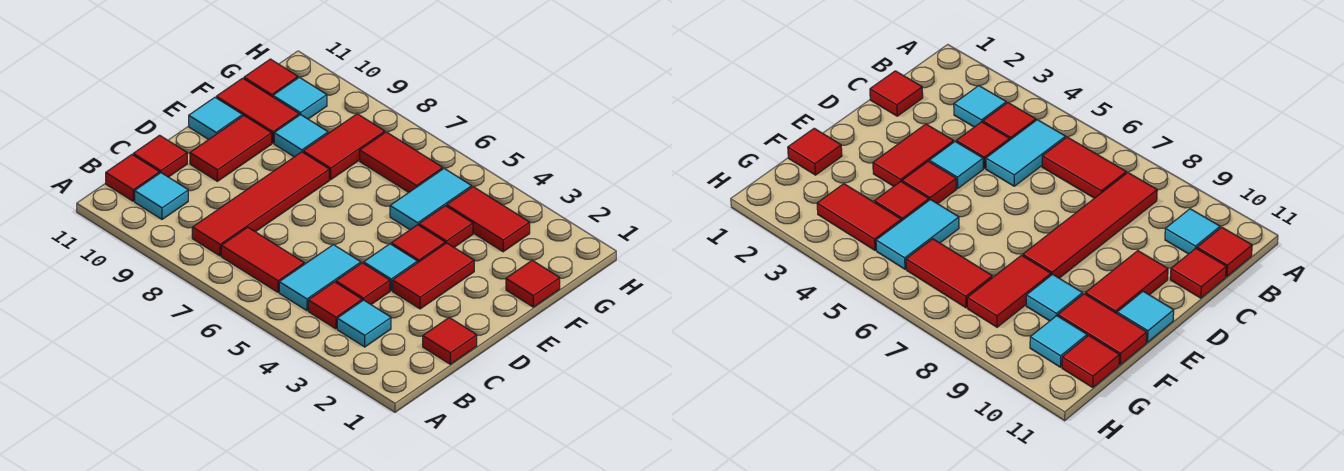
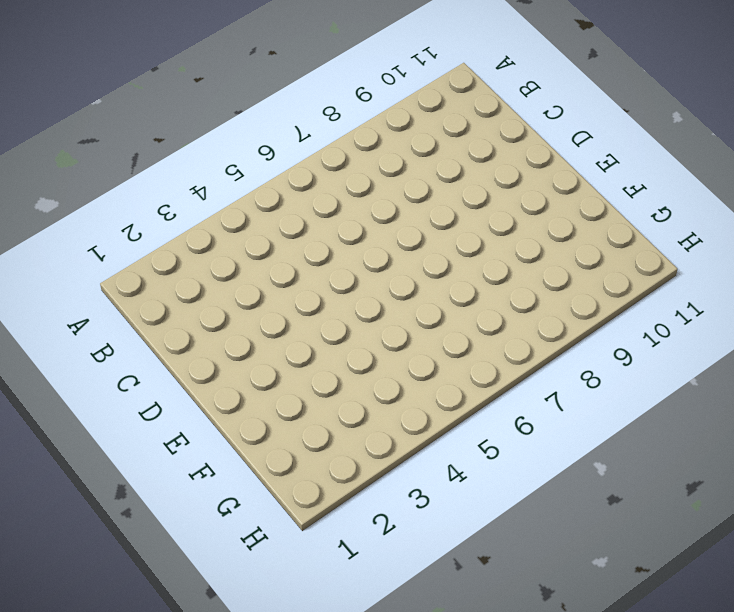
none -> cyan tile B3 level 1
none -> red tile B4 level 1
none -> cyan tile B5:C5 level 1

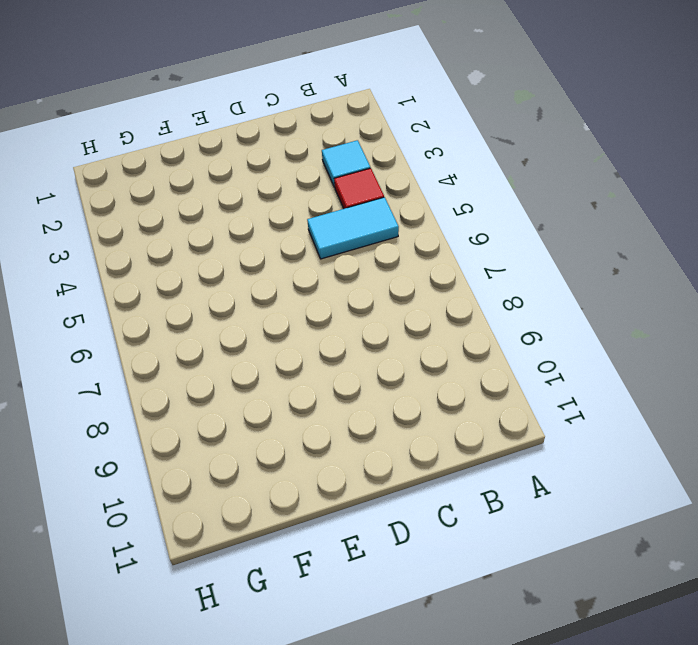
none -> red tile B6:B7 level 1
none -> red tile B8:E8 level 1
none -> cyan tile B10 level 1

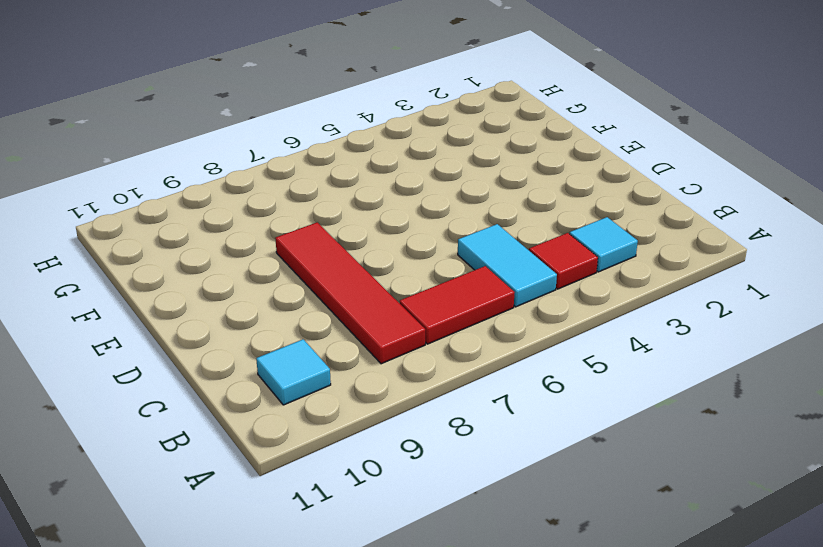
none -> red tile B11 level 1
none -> red tile C1 level 1
none -> red tile C4 level 1

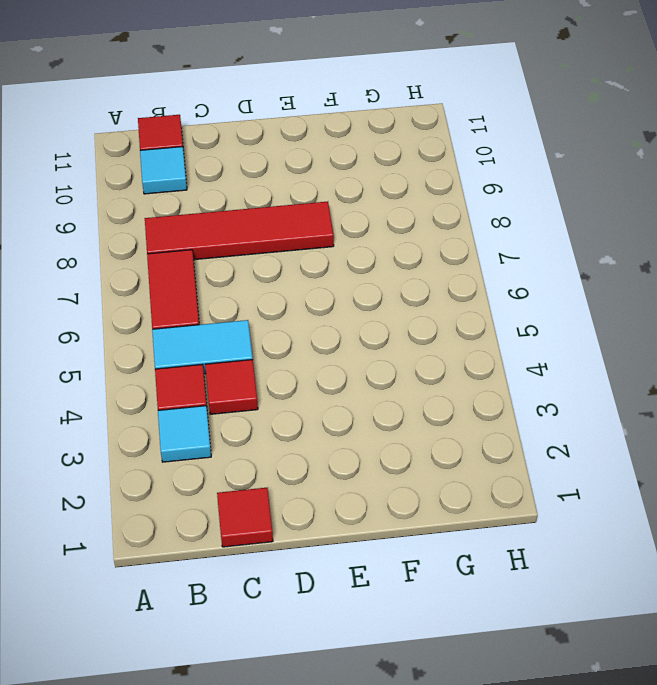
none -> red tile C11 level 1
none -> red tile D3:E3 level 1
none -> cyan tile D4 level 1

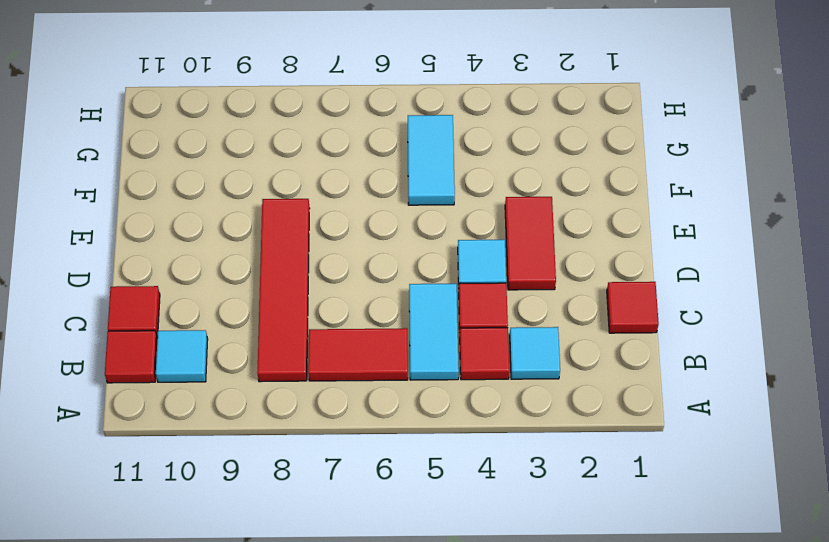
none -> red tile D10:E10 level 1
none -> red tile E4 level 1
none -> cyan tile E11 level 1

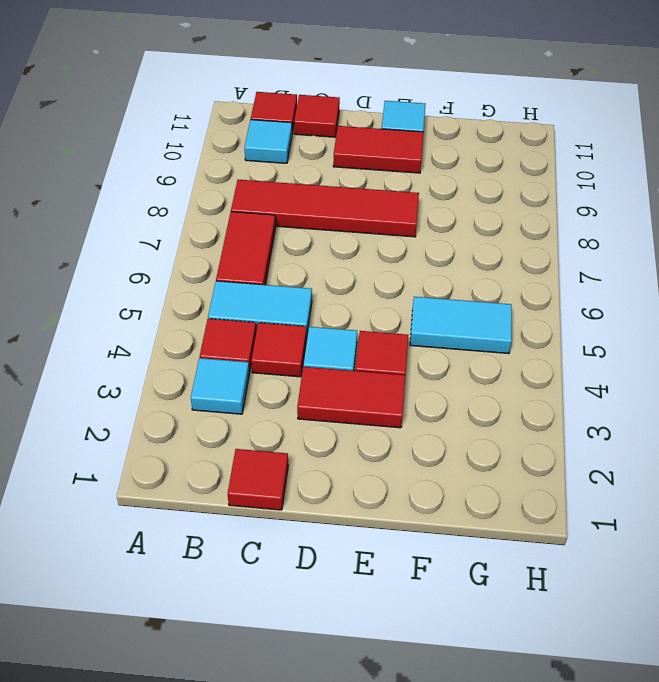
none -> red tile F1 level 1
none -> red tile F4 level 1
none -> red tile F8:G8 level 1

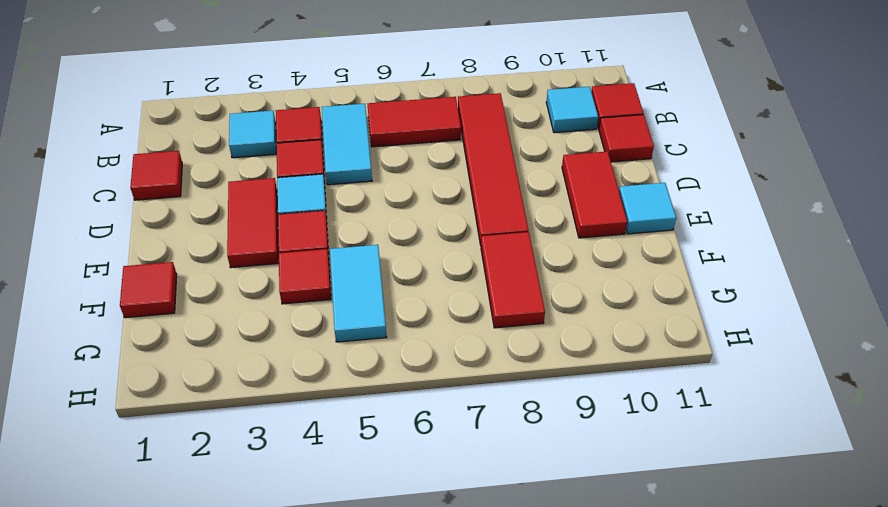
none -> cyan tile F9 level 1
none -> red tile F10:F11 level 1
none -> red tile G3:G4 level 1

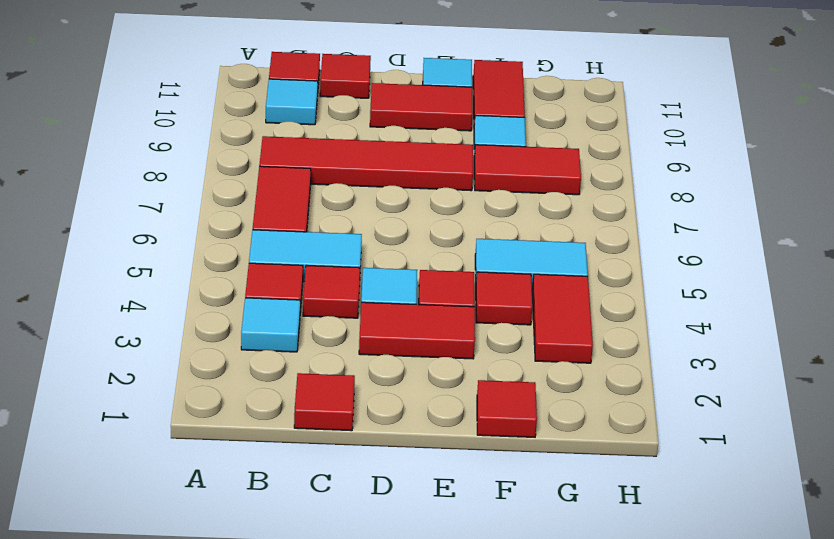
none -> red tile G6:G7 level 1
none -> cyan tile G10 level 1
none -> red tile G11 level 1

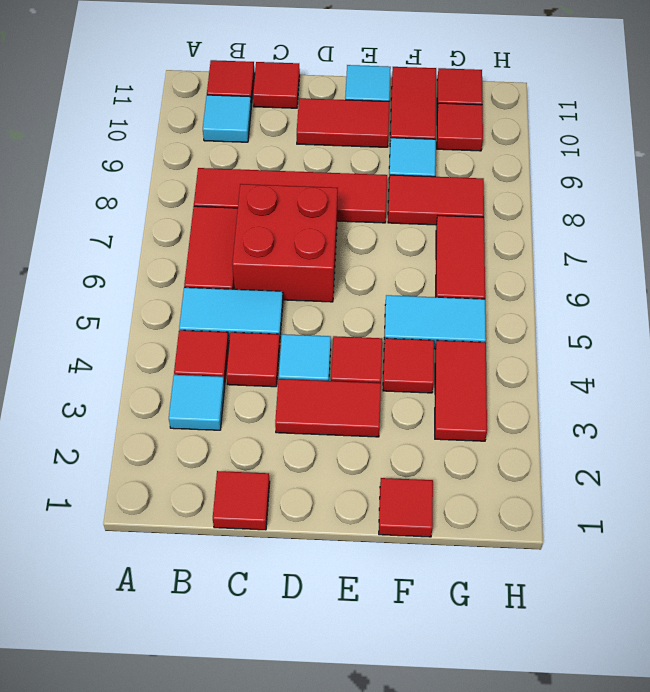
red brick C6:D7 level 1 -> none
red tile G10 level 1 -> cyan tile G10 level 1

